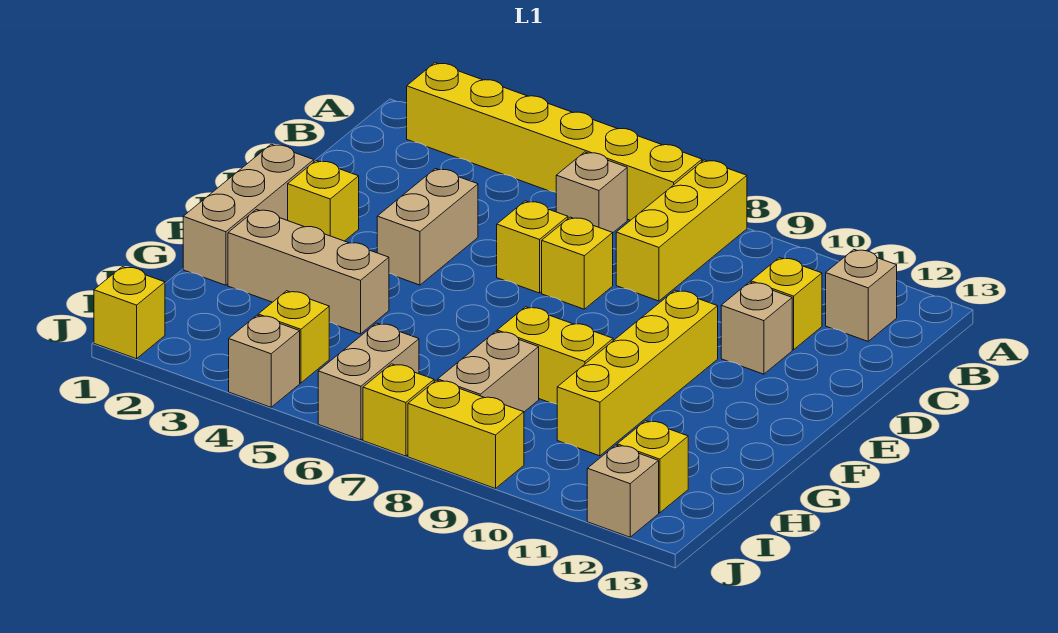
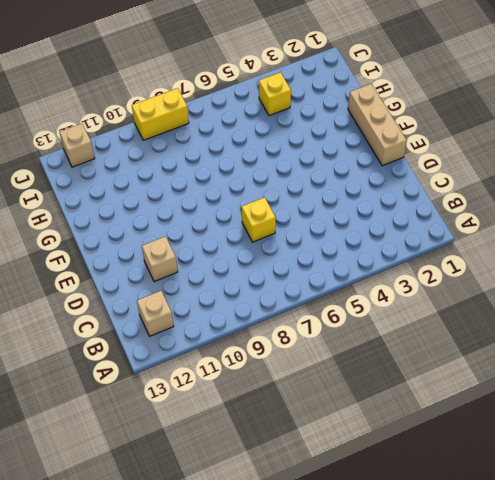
none -> yellow brick A2:A7 level 1
none -> yellow brick A8:C8 level 1
none -> tan brick B6 level 1

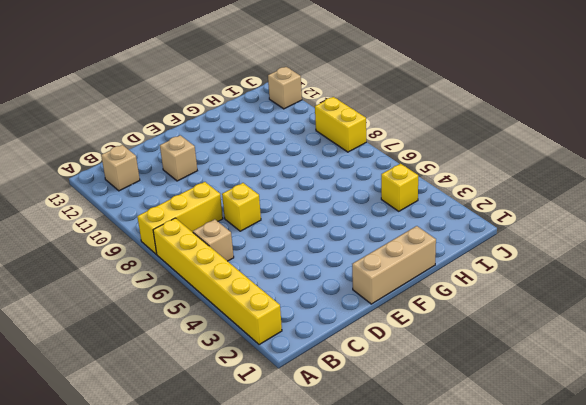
none -> yellow brick C11 level 1
none -> tan brick D4:E4 level 1
none -> yellow brick D6 level 1

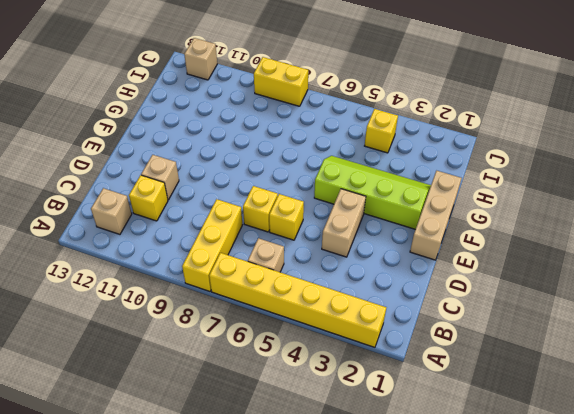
lime slope F2:G5 level 1 top F -> tan brick G2:G4 level 1
none -> yellow brick E2 level 1
none -> yellow brick E10:H10 level 1
none -> yellow brick G8:G9 level 1

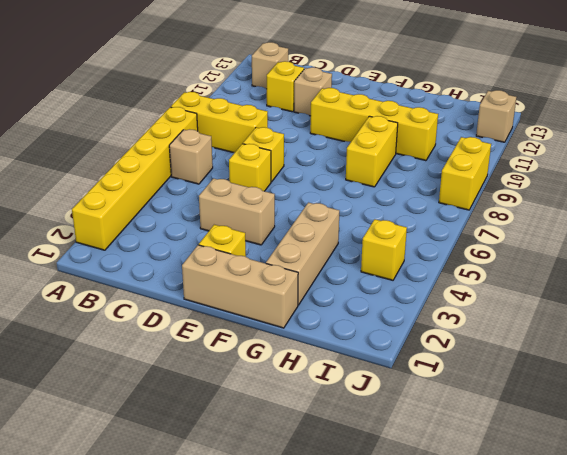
none -> tan brick H8:I8 level 1
none -> tan brick I6:J6 level 1
none -> yellow brick I12 level 1

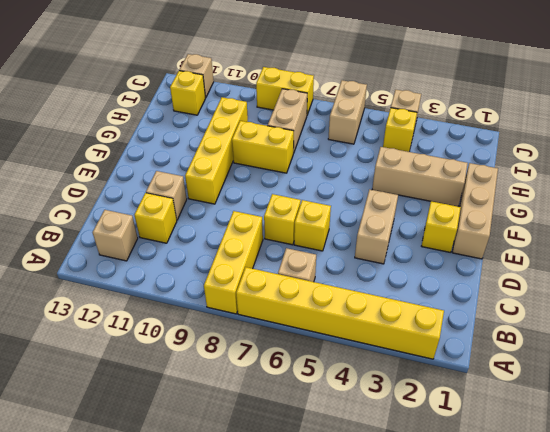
none -> yellow brick J1 level 1
none -> yellow brick J7 level 1

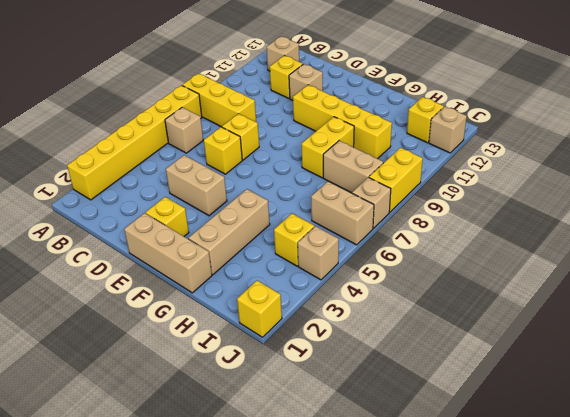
tan brick J7 level 1 -> yellow brick J7 level 1

